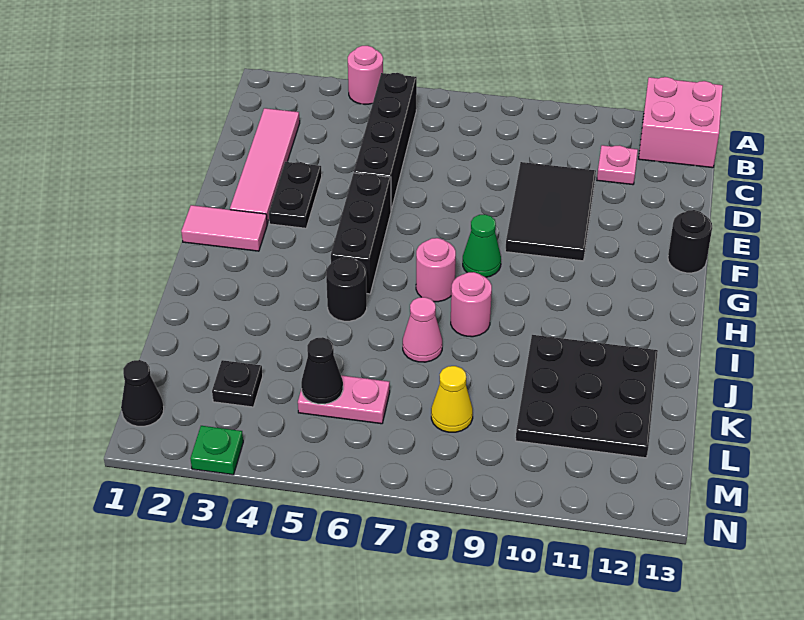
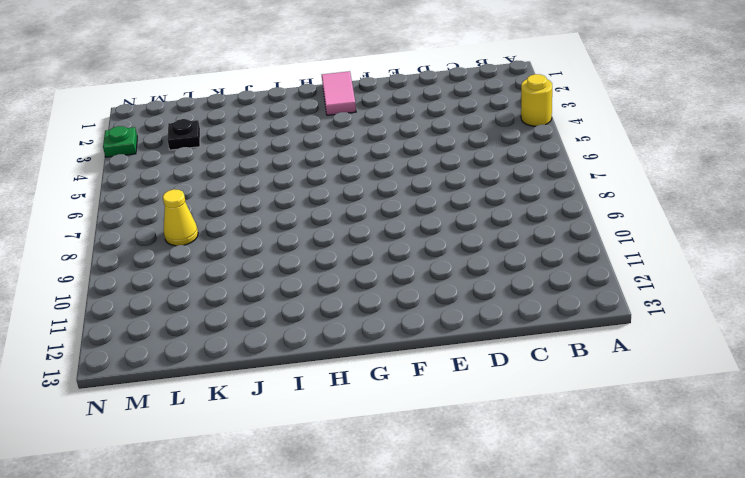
yellow round brick A4 level 1 -> pink round brick A4 level 1
none -> pink brick A12:B13 level 1
none -> black brick B5:E5 level 1
none -> pink tile C2:F2 level 1

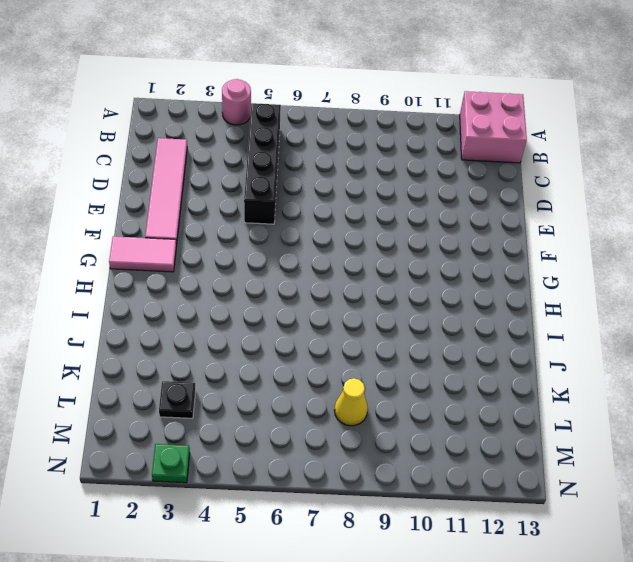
none -> pink plate C11 level 1
none -> black tile D9:F10 level 1
none -> black plate E3:F3 level 1

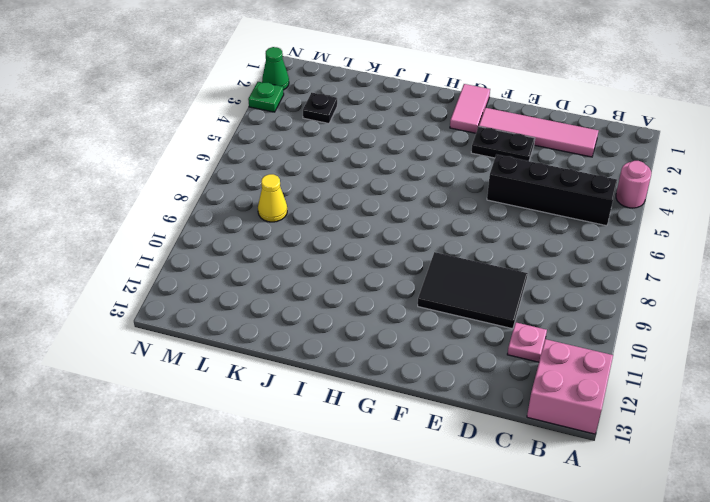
green cone N2 level 1 -> green cone G8 level 1
none -> black brick F5:H5 level 1
none -> black round brick F13 level 1
none -> pink round brick H7 level 1

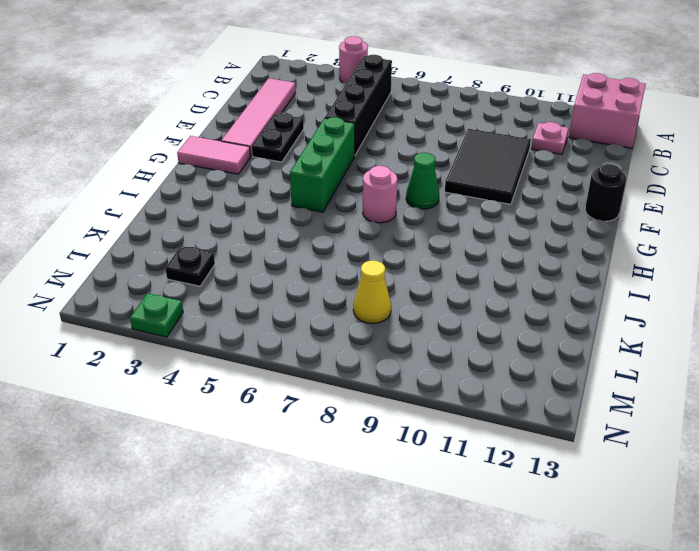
green brick F5:H5 level 1 -> black brick F5:H5 level 1
none -> black round brick I5 level 1
none -> pink round brick I8 level 1
none -> pink cone J7 level 1

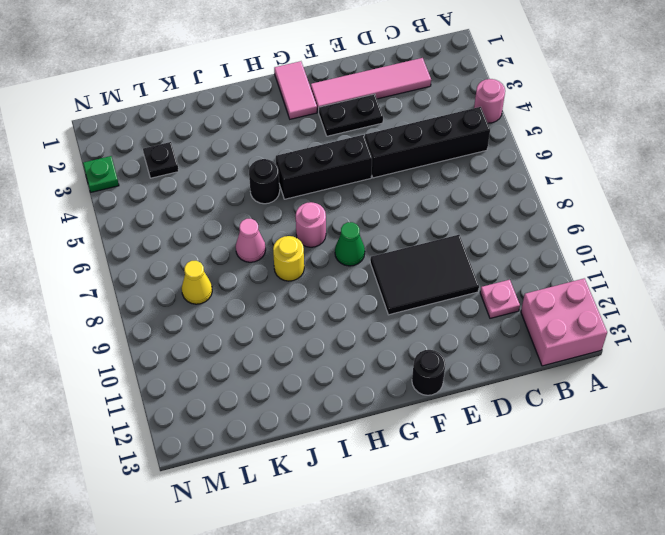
yellow round brick I8 level 1 -> pink round brick I8 level 1
none -> black plate J10:L12 level 1
none -> pink plate L5:L6 level 1
none -> black cone M1 level 1

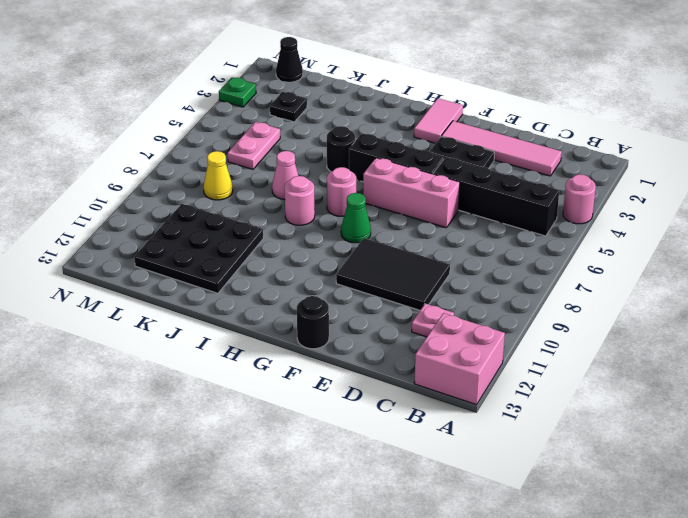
pink brick E6:G6 level 1 -> none
none -> black cone L5 level 2

